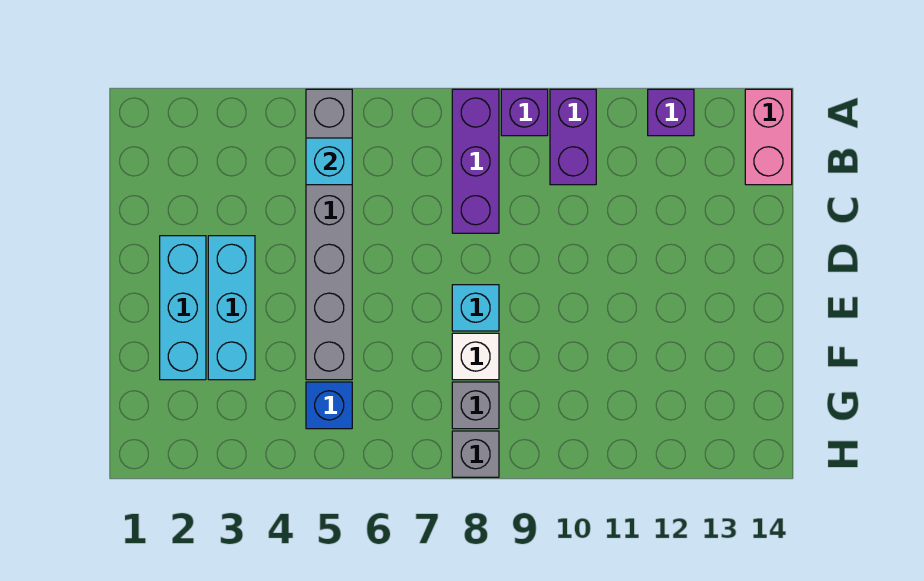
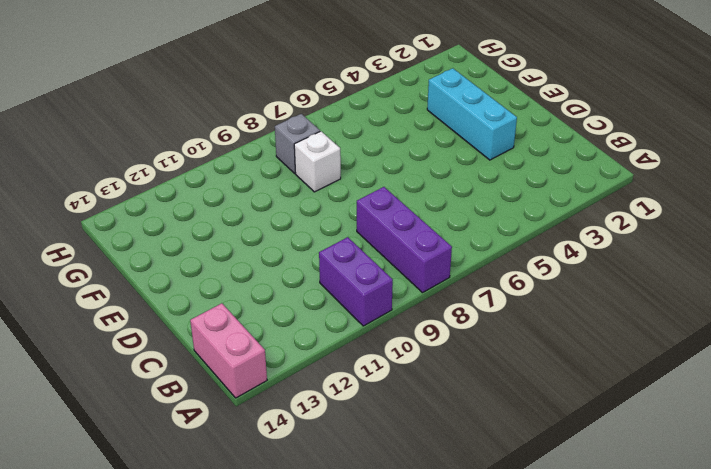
none -> grey brick A5:F5 level 1
none -> purple brick A9 level 1
none -> purple brick A12 level 1

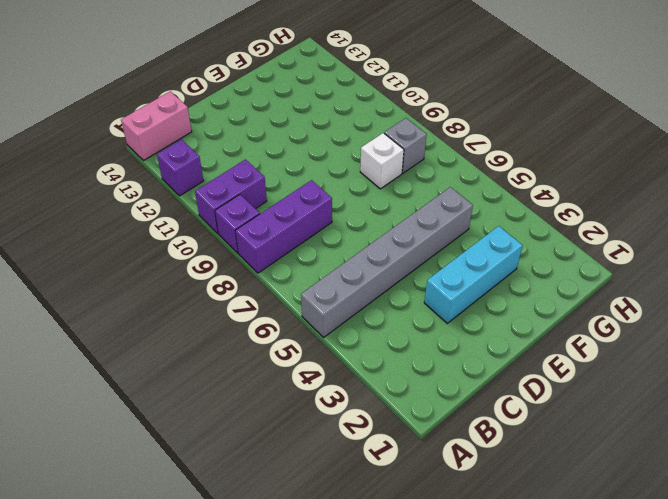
none -> cyan brick D2:F2 level 1
none -> cyan brick E8 level 1
none -> blue brick G5 level 1

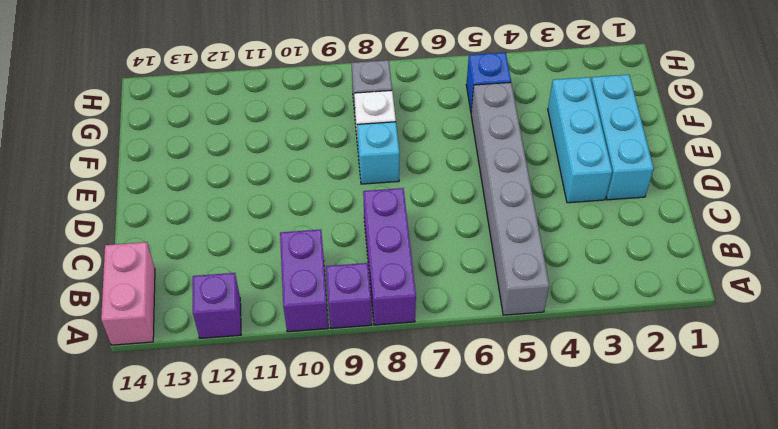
none -> grey brick H8 level 1
none -> cyan brick B5 level 2

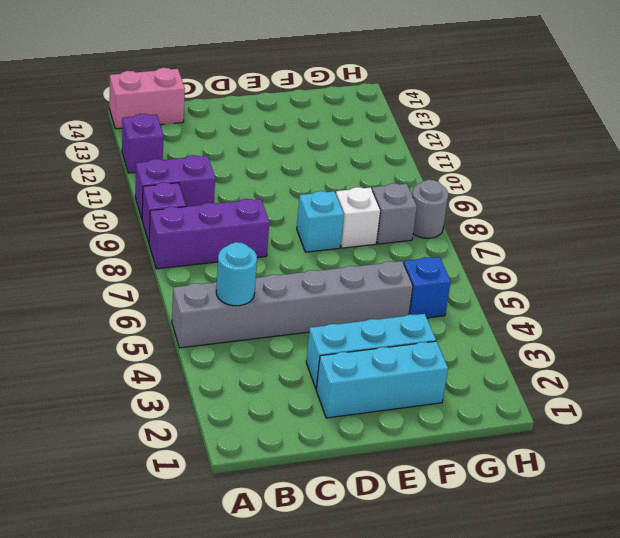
cyan round brick B5 level 2 -> cyan brick B5 level 2
grey round brick H8 level 1 -> grey brick H8 level 1

